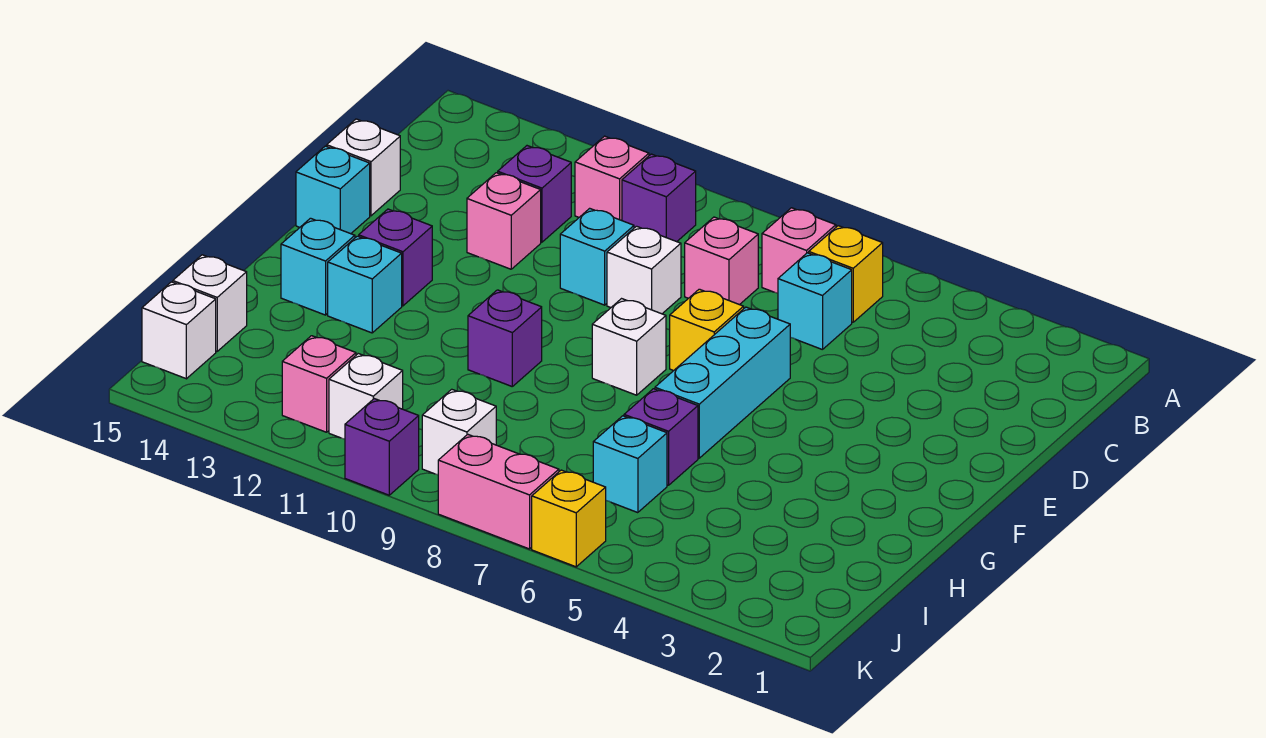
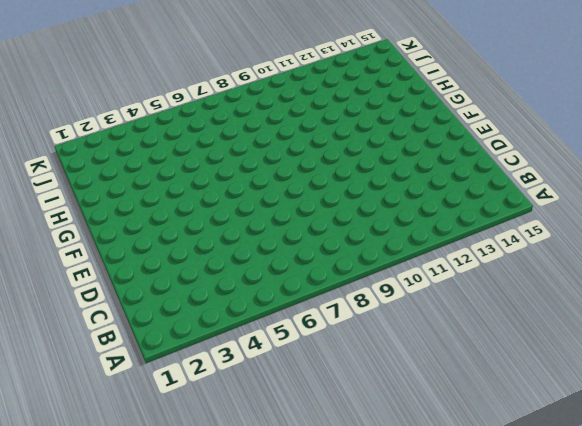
none -> yellow brick B6 level 1
none -> pink brick B7 level 1
none -> purple brick B10 level 1

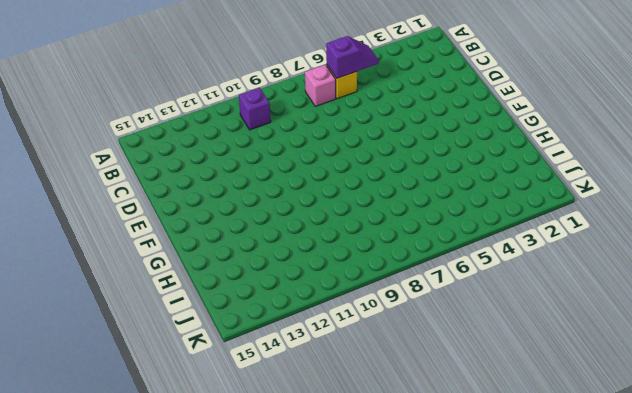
purple slope B5:B6 level 2 top 6 -> none
none -> pink brick B11 level 1
none -> cyan brick C6 level 1
none -> pink brick C8 level 1

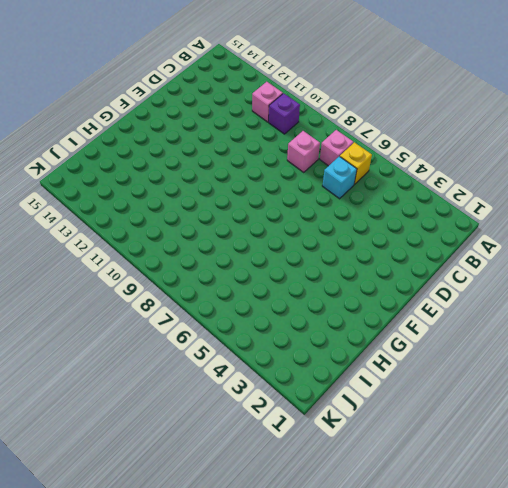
none -> purple brick C12 level 1
none -> white brick D9 level 1
none -> cyan brick D10 level 1

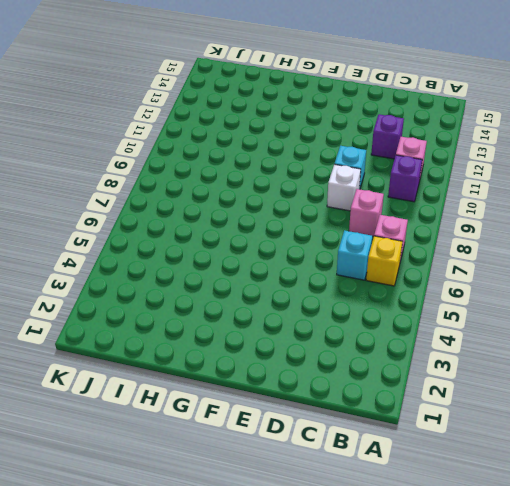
none -> pink brick D12 level 1
none -> white brick D15 level 1
none -> cyan brick E6:G6 level 1

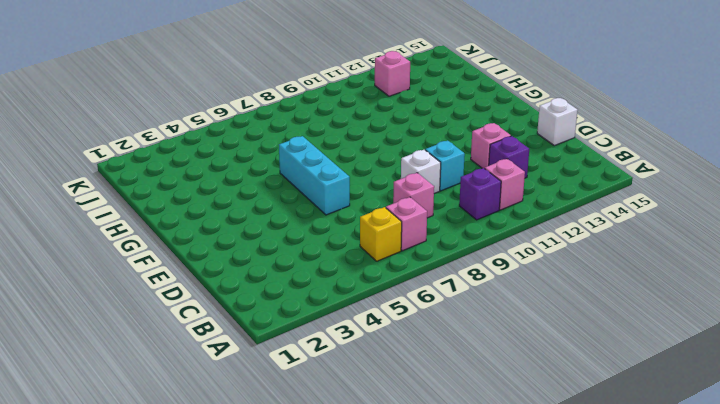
none -> cyan brick C6 level 1
none -> yellow brick E7 level 1
none -> cyan brick E15 level 1

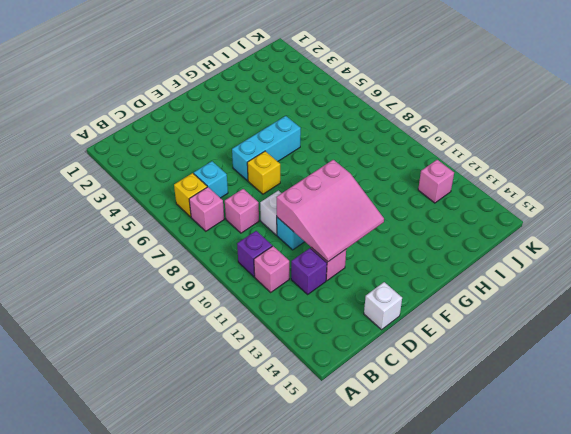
pink slope D10:F12 level 2 top 10 -> none
none -> cyan brick E15 level 1
none -> white brick F8 level 1
none -> purple brick F13 level 1

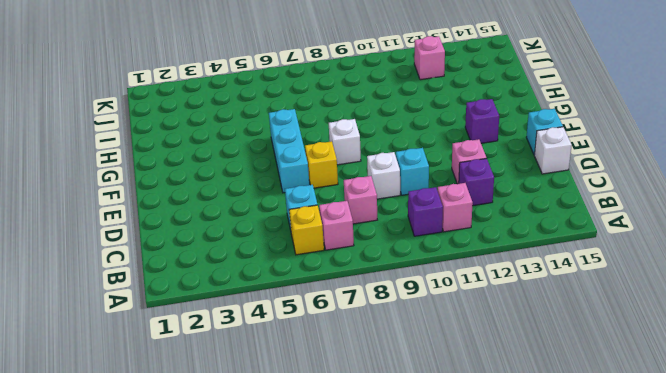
none -> purple brick G10 level 1
none -> cyan brick G13 level 1
none -> cyan brick G14 level 1

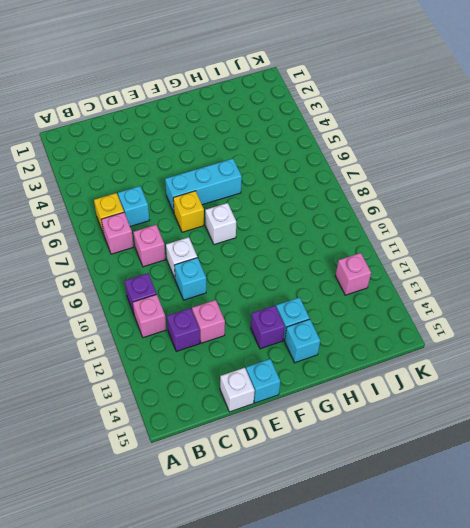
none -> purple brick G10 level 1
none -> purple brick H6 level 1
none -> cyan brick I6 level 1

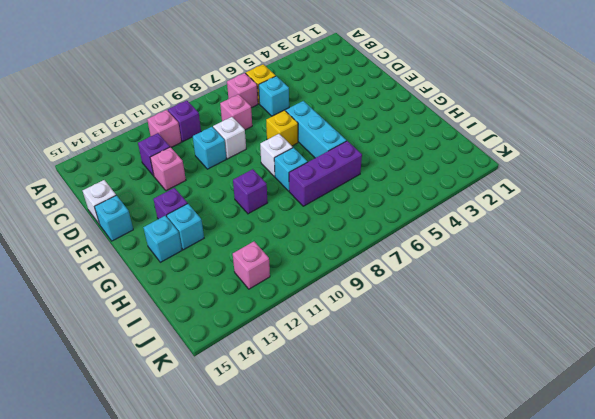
cyan brick G8 level 1 -> cyan brick I6 level 1
purple brick H6:H8 level 1 -> purple brick H6 level 1
none -> white brick I15 level 1
none -> white brick J9 level 1
none -> white brick J11 level 1

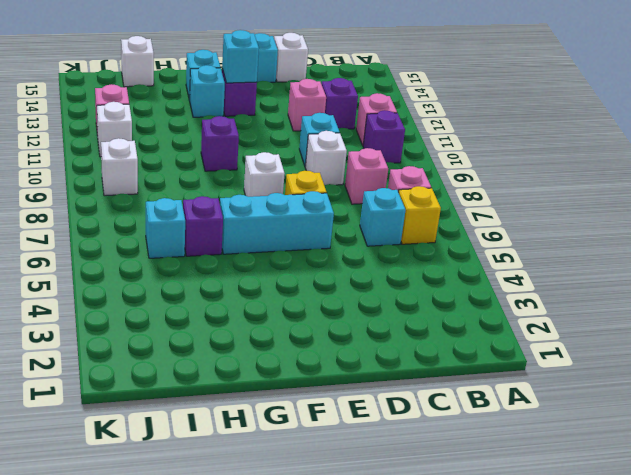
cyan brick F13 level 2 -> none
none -> white brick J15 level 1
none -> yellow brick K6 level 1
none -> pink brick K7:K8 level 1

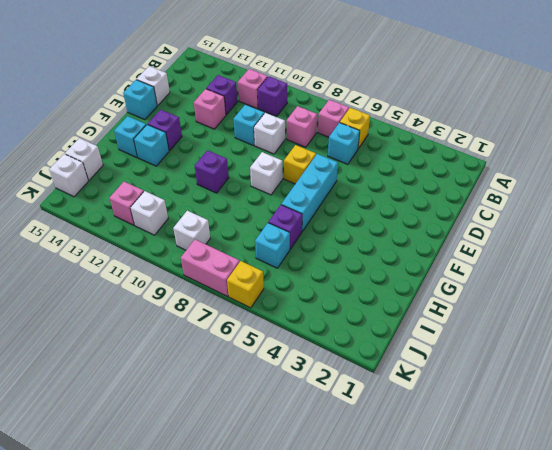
none -> purple brick K10 level 1

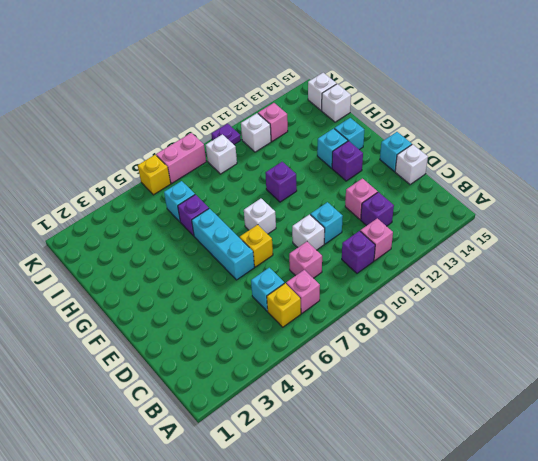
purple plate K10 level 1 -> purple brick K10 level 1

